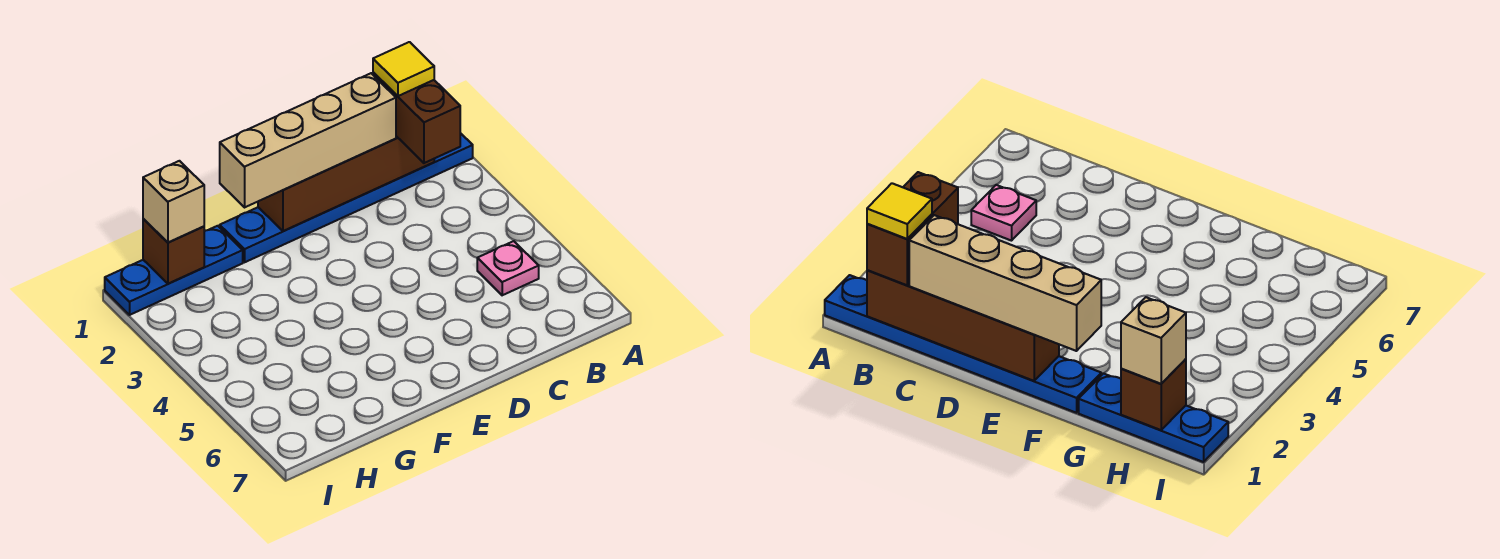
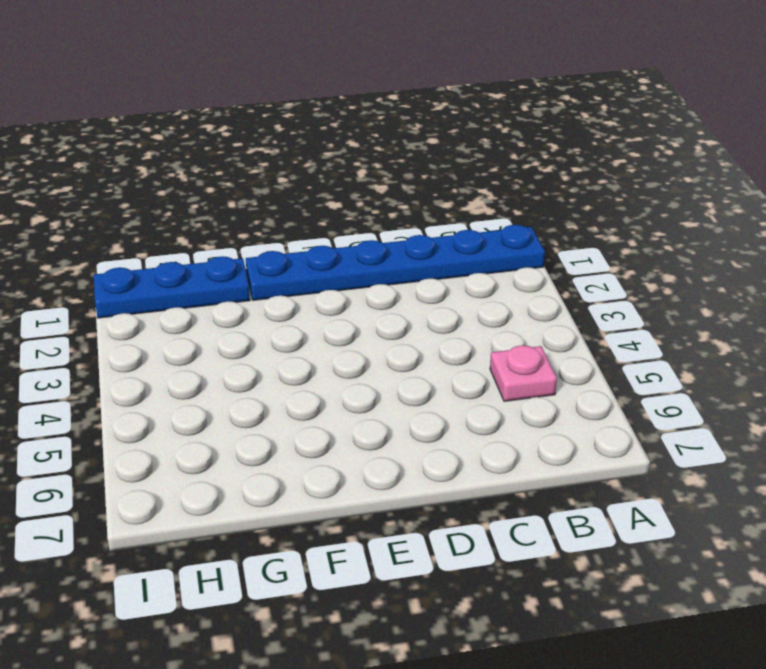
none -> brown brick B1:E1 level 2
none -> brown brick H1 level 2

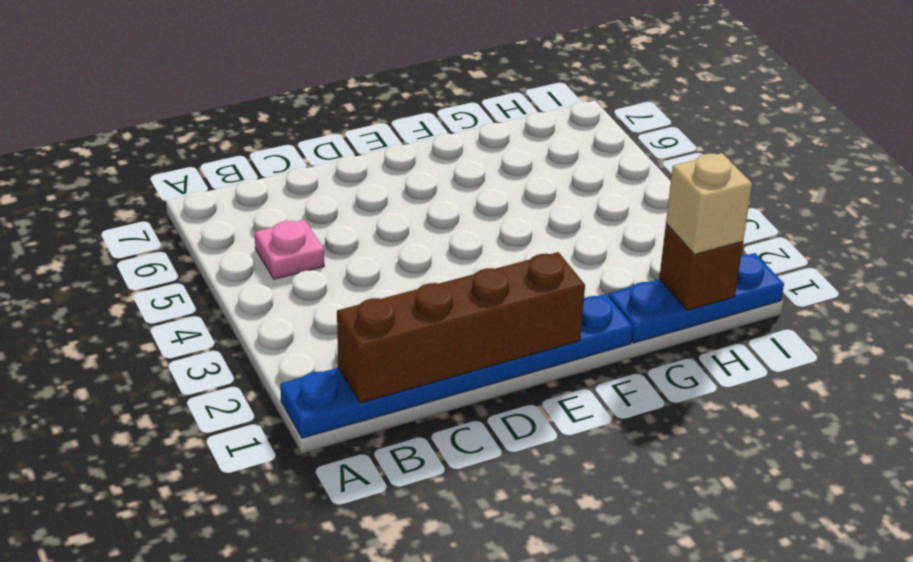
none -> brown brick B1:B2 level 3
none -> tan brick C1:F1 level 3

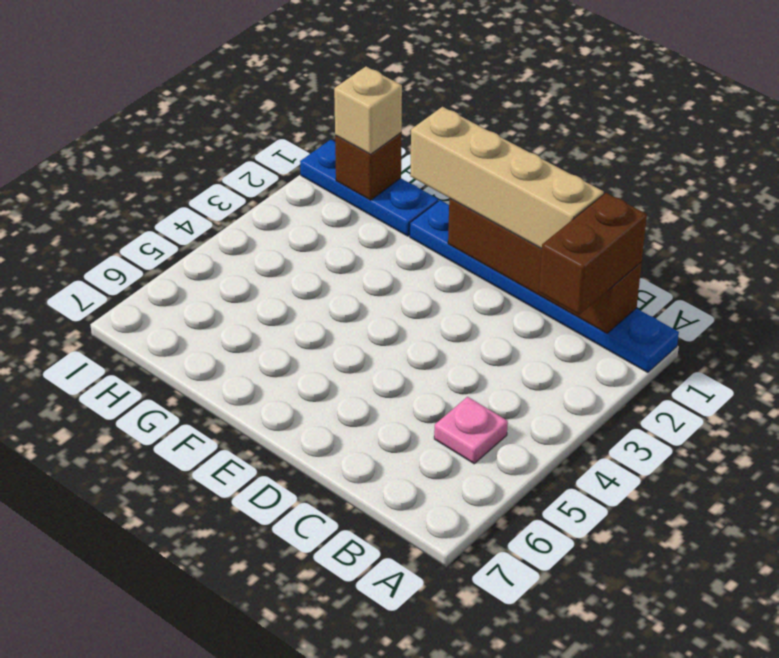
none -> yellow tile B1 level 4

